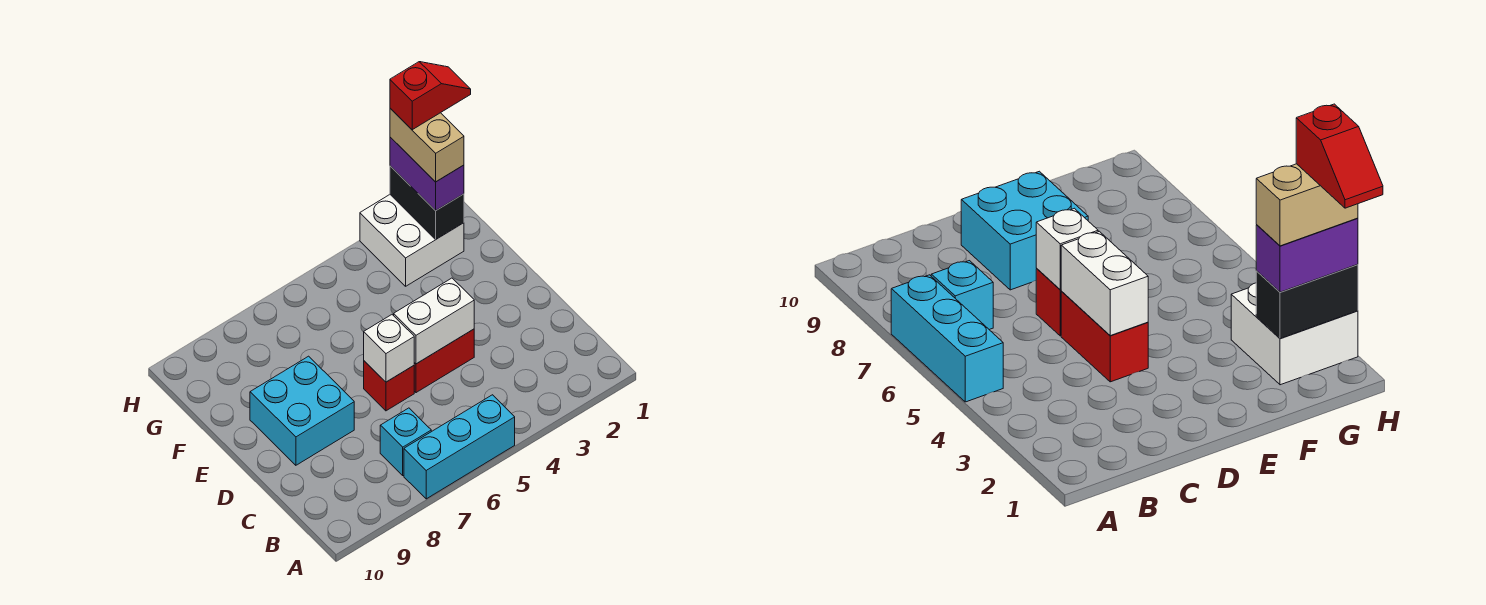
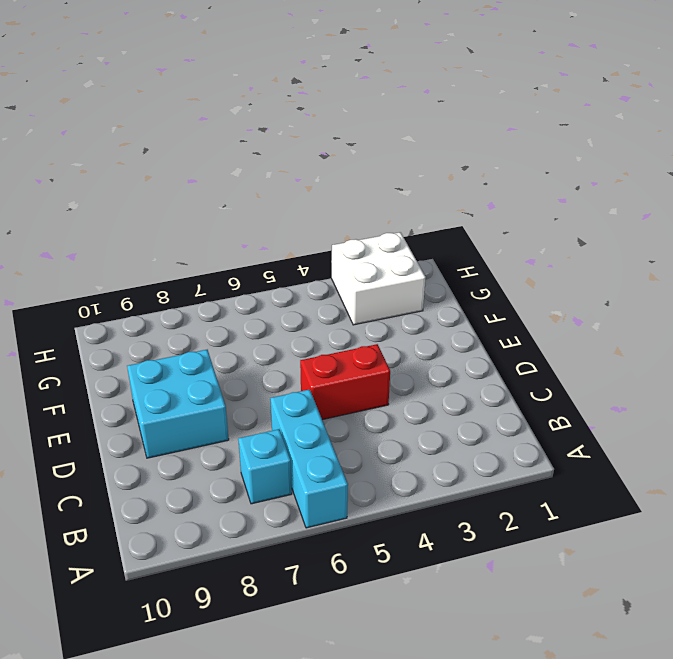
cyan brick A6:C6 level 1 -> cyan brick A5:A7 level 1
none -> red brick D6 level 1
none -> white brick D4:D5 level 2
none -> white brick D6 level 2

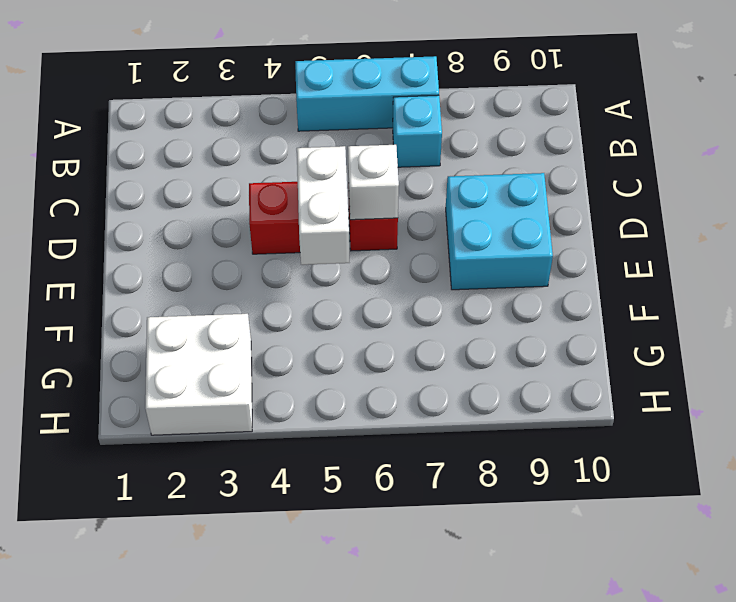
white brick D5:E5 level 2 -> white brick D4:D5 level 2
none -> black brick G2:H2 level 2
none -> purple brick G2:H2 level 3
none -> tan brick G2:H2 level 4

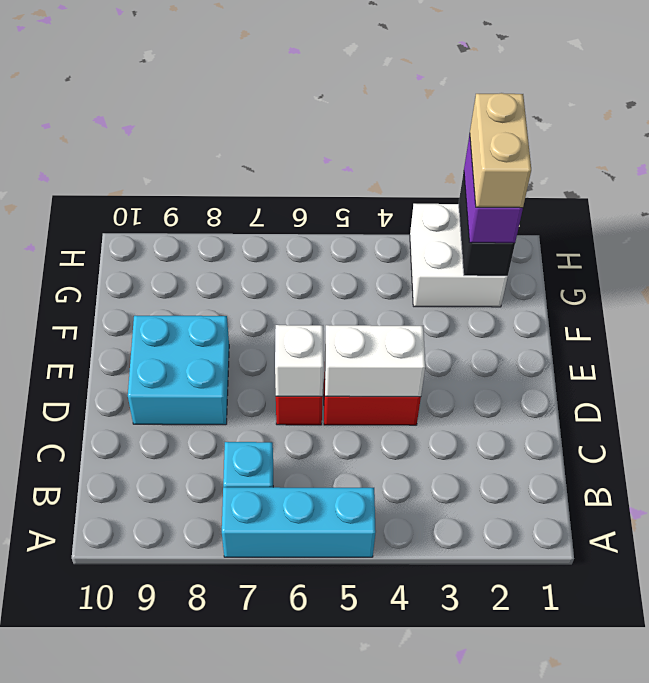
none -> red slope H1:H2 level 5 top 2

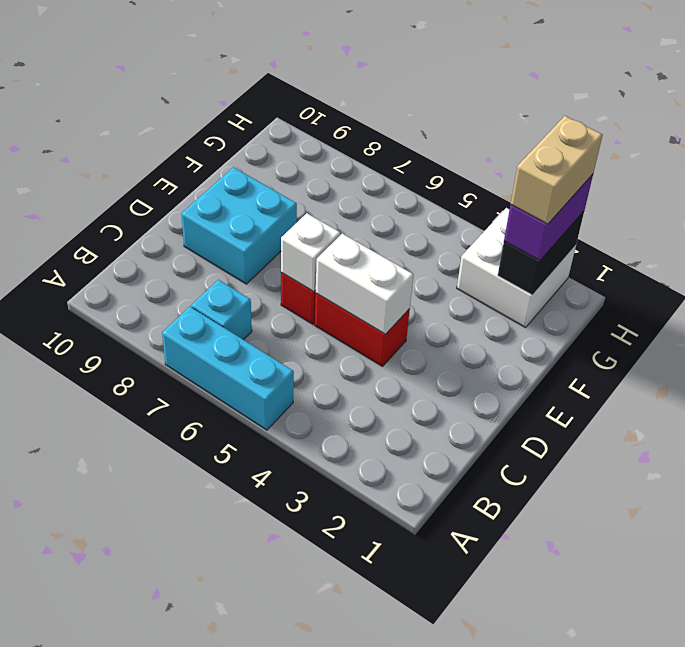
none -> red slope H1:H2 level 5 top 2

